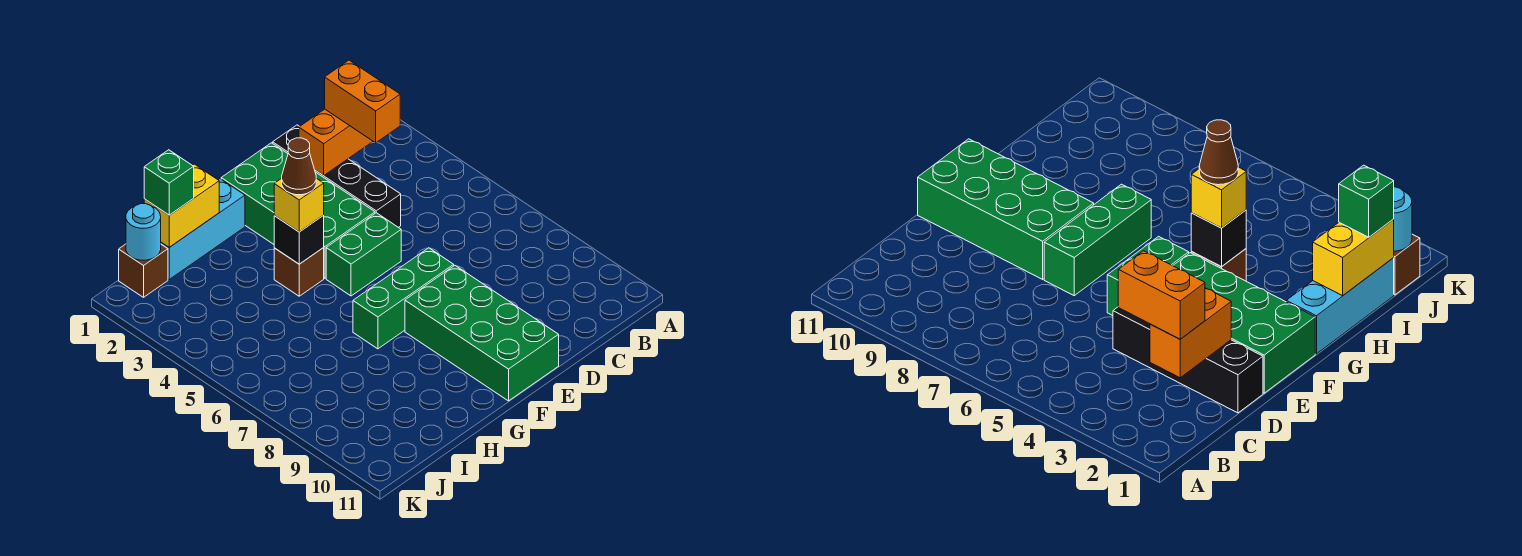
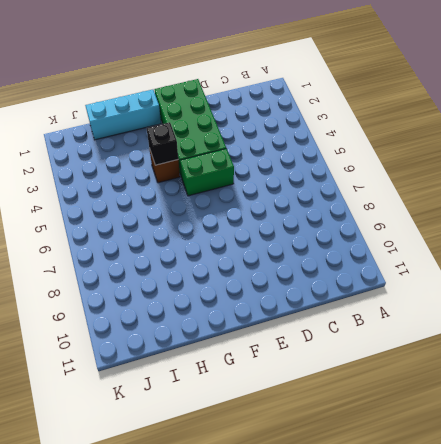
none -> black brick D1:D4 level 1
none -> green brick E7:G7 level 1
none -> green brick E8:F11 level 1

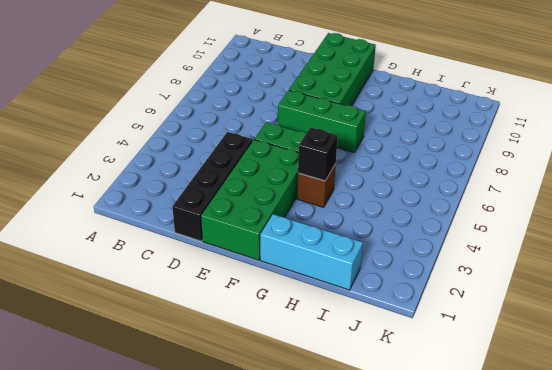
none -> brown brick J1 level 1
none -> orange brick C2:D2 level 2
none -> yellow brick H1:I1 level 2

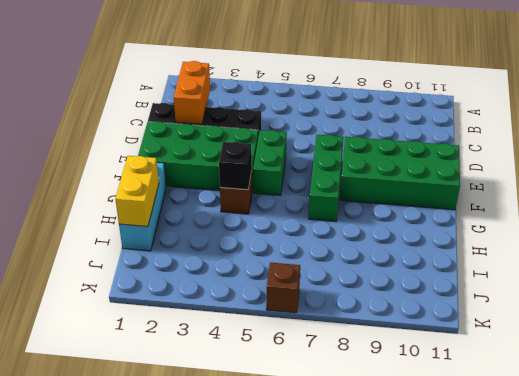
brown brick K6 level 1 -> brown brick J1 level 1
none -> cyan round brick J1 level 2
none -> orange brick C2:C3 level 3
none -> yellow brick G4 level 3

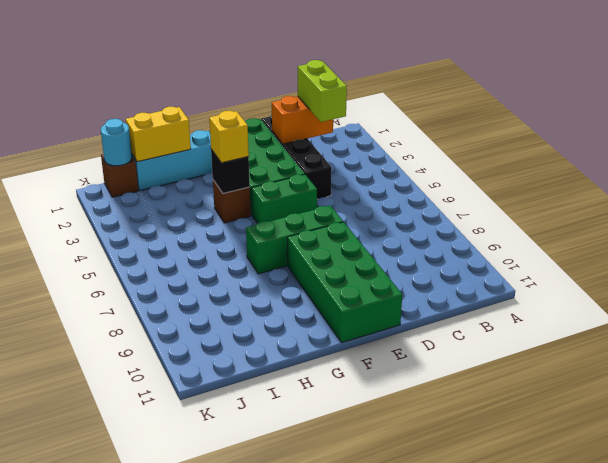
lime brick C2:C3 level 3 -> orange brick C2:C3 level 3
none -> green brick I1 level 3
none -> brown cone G4 level 4

